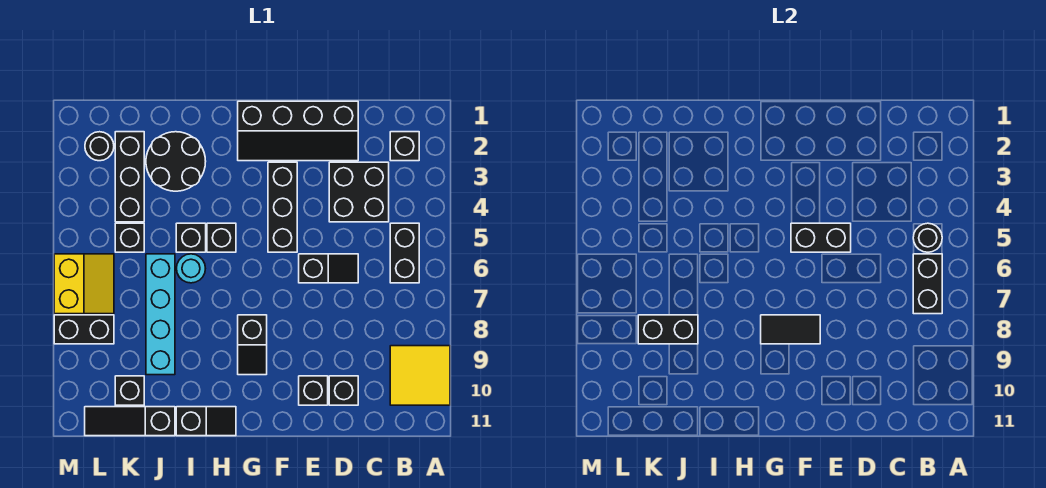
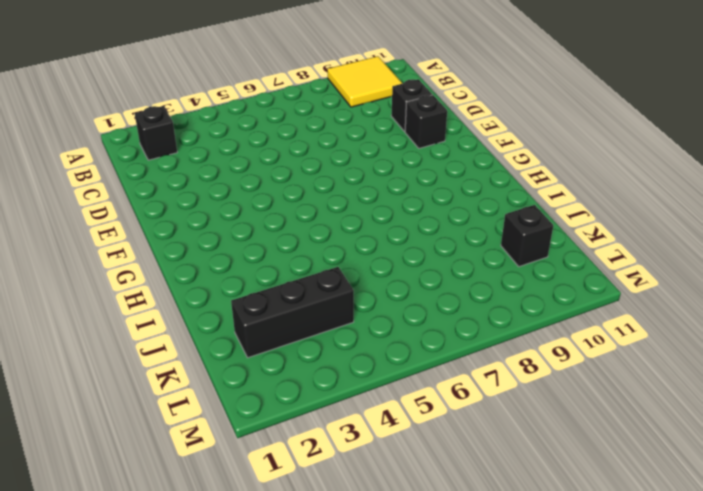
none -> black brick B5:B6 level 1
none -> black brick C3:D4 level 1
none -> black slope D1:G2 level 1 top 1

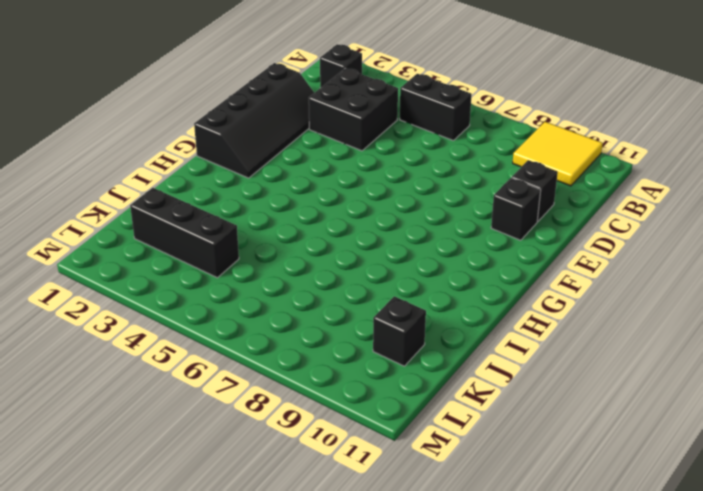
none -> black slope D6:E6 level 1 top E
none -> black brick F3:F5 level 1
none -> black slope G8:G9 level 1 top 8

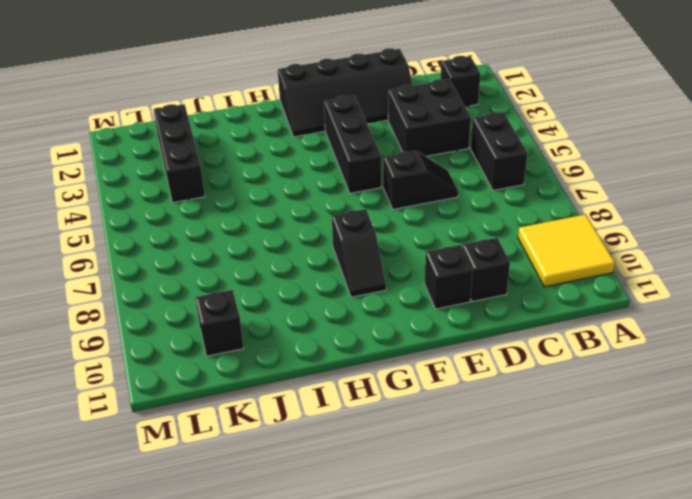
none -> black brick H5 level 1
none -> black slope H11:I11 level 1 top I
none -> black round brick I2:J3 level 1

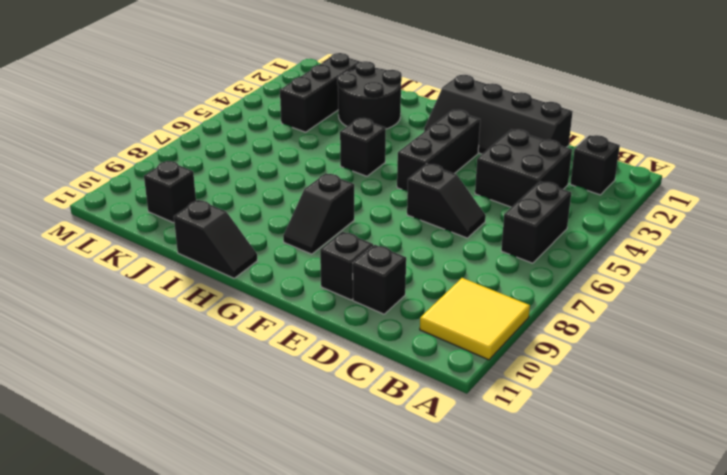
none -> black brick I5 level 1
none -> cyan round brick I6 level 1
none -> cyan brick J6:J9 level 1

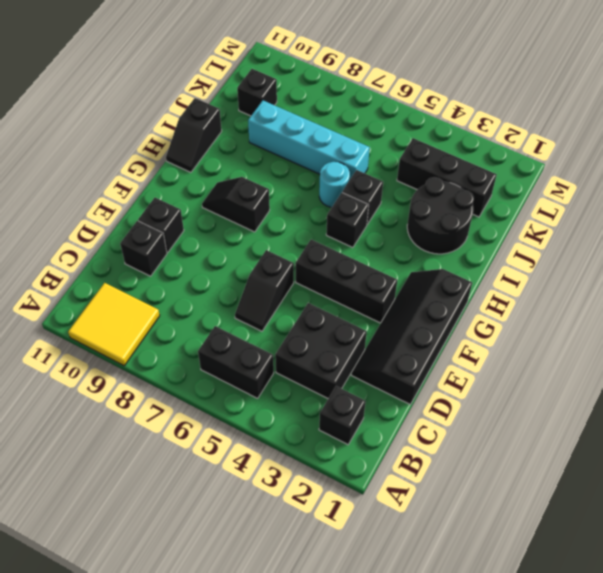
none -> black slope J11:L11 level 1 top J
none -> black brick K5 level 1
none -> black round brick L2 level 1

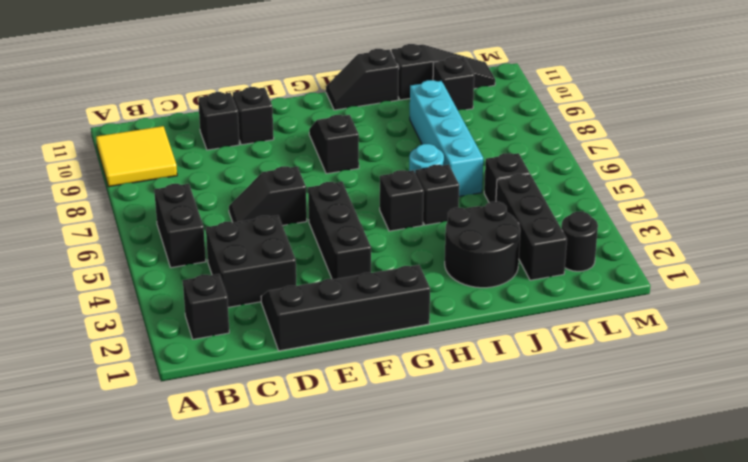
none -> yellow slope L6:M7 level 1 top M
none -> black brick L8:M8 level 1
none -> black round brick B5 level 2

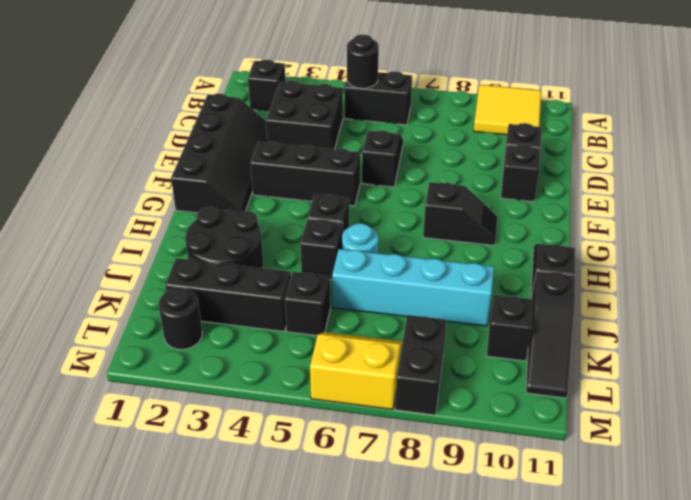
none -> black brick B6:B7 level 2
none -> black brick E5:F5 level 2
none -> black tile F8:G8 level 2

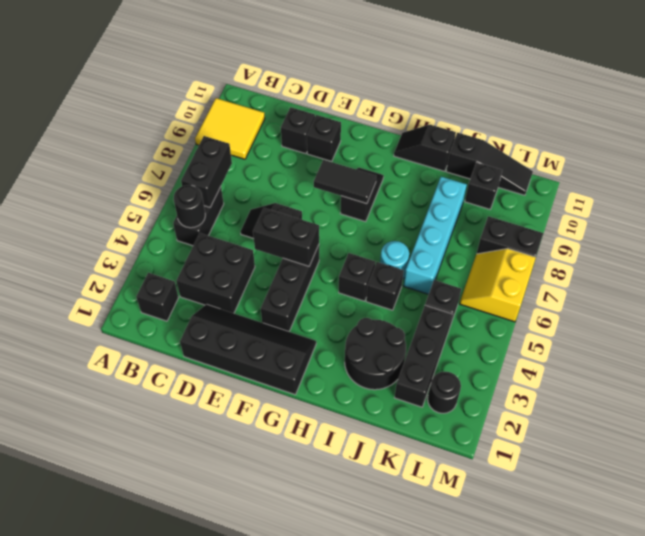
none -> black brick J8:K8 level 2

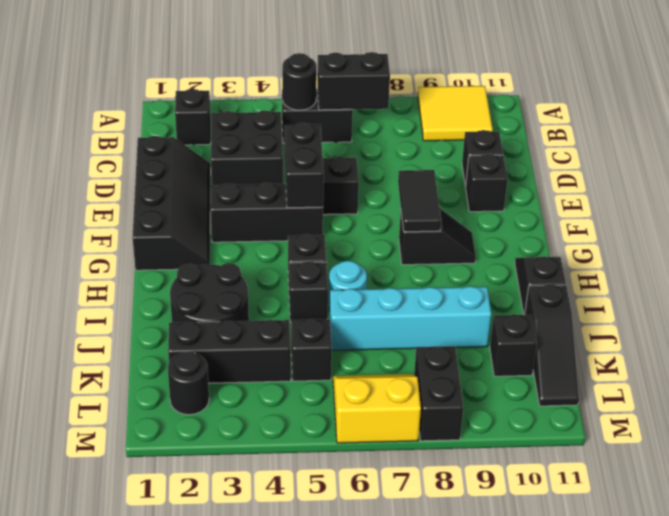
none -> black brick J8:K8 level 2

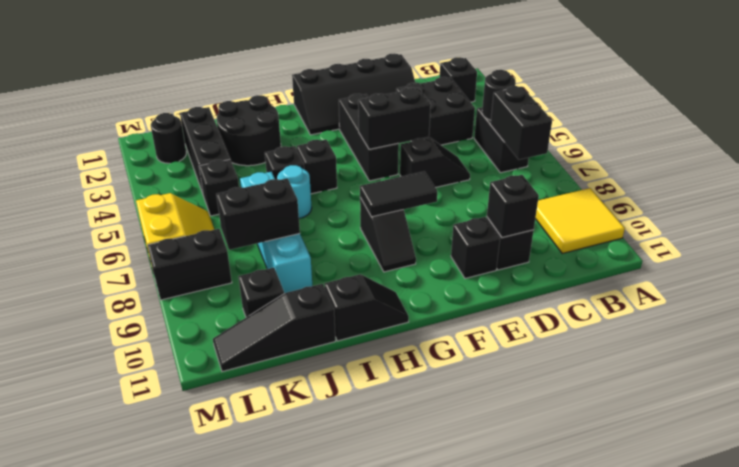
black brick D10 level 2 -> none

